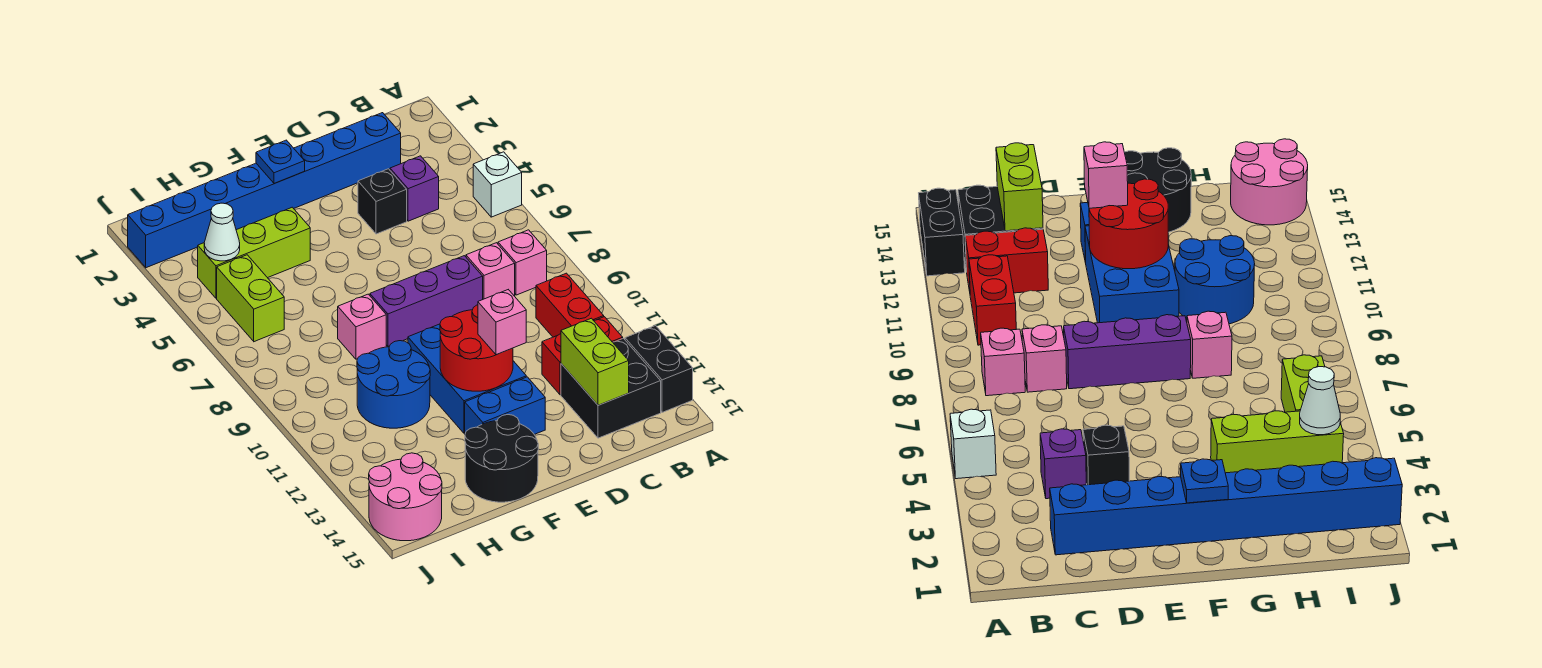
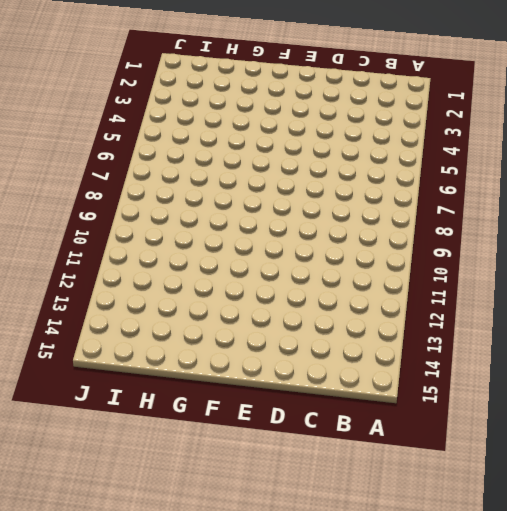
none -> white brick A5 level 1
none -> black brick A13:A14 level 1
none -> pink brick B8 level 1

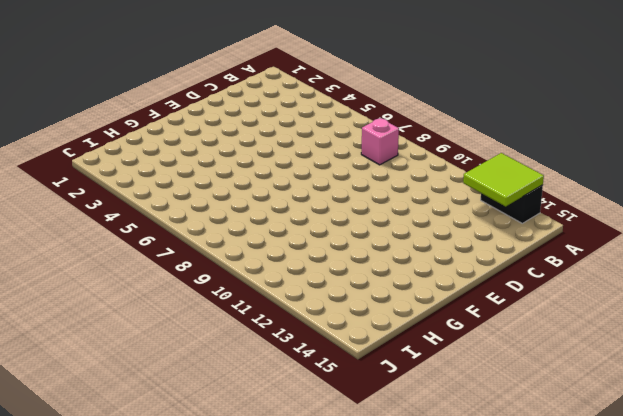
lime tile A13:B14 level 2 -> none
none -> white brick A5 level 1
none -> red brick B10:B11 level 1
none -> red brick B12:C12 level 1

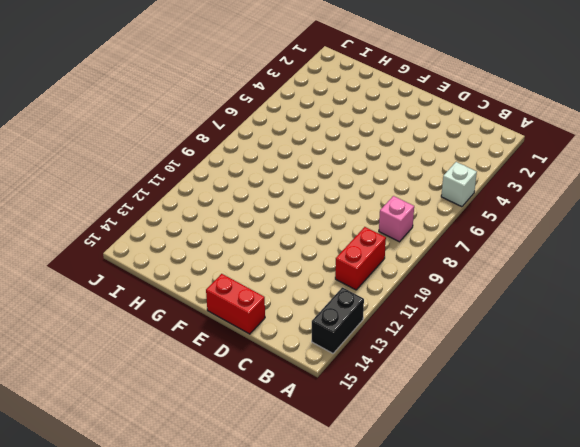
red brick D15:E15 level 1 -> red brick B12:C12 level 1
none -> black brick B13:C14 level 1
none -> blue brick C2:J2 level 1
none -> purple brick C4 level 1

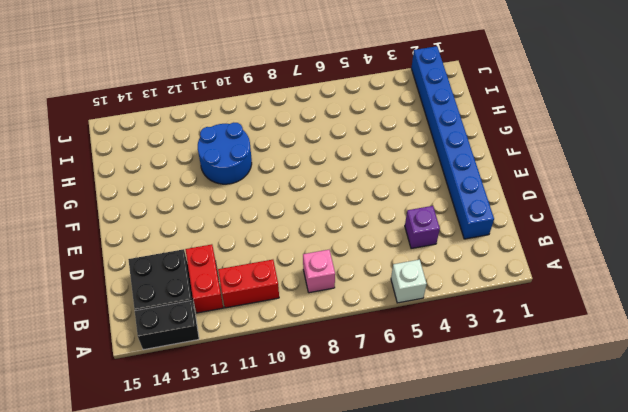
none -> pink brick C8 level 1
none -> black brick D4 level 1
none -> purple brick D8:F8 level 1

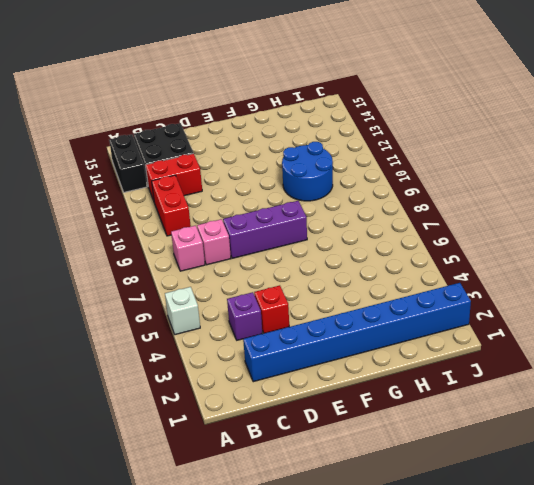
red brick D4 level 1 -> black brick D4 level 1
none -> blue brick E10:F12 level 1
none -> blue brick E13:F13 level 1
none -> black round brick F14:G15 level 1

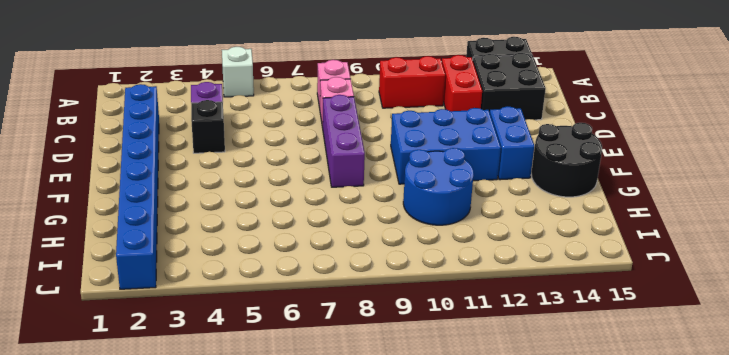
none -> lime brick G4:I4 level 1
none -> pink brick G8 level 1
none -> lime brick I5:I6 level 1

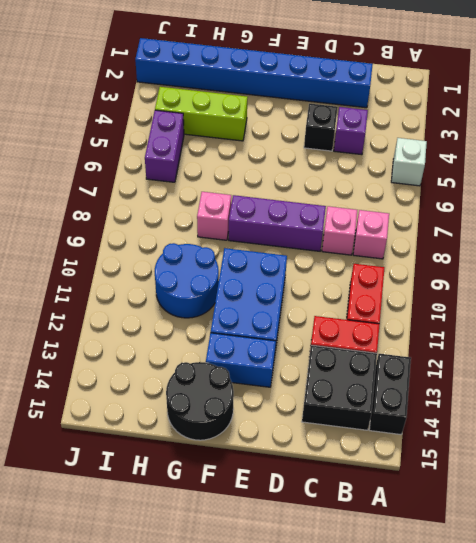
purple brick I5:I6 level 1 -> lime brick I5:I6 level 1
none -> pink round brick I14:J15 level 1
none -> lime brick C13:C14 level 2
none -> red round brick E11:F12 level 2

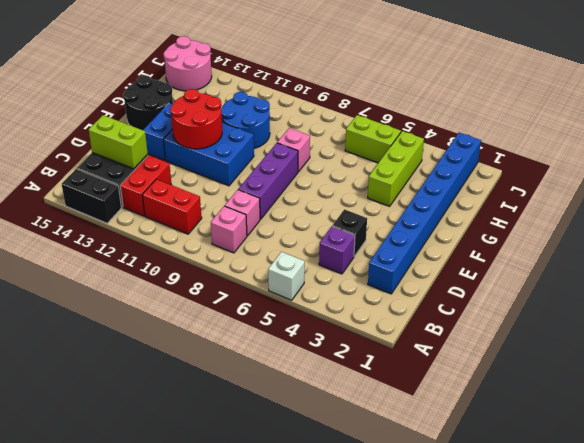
none -> blue plate F2 level 2
none -> white cone I4 level 2
none -> pink brick E12 level 3

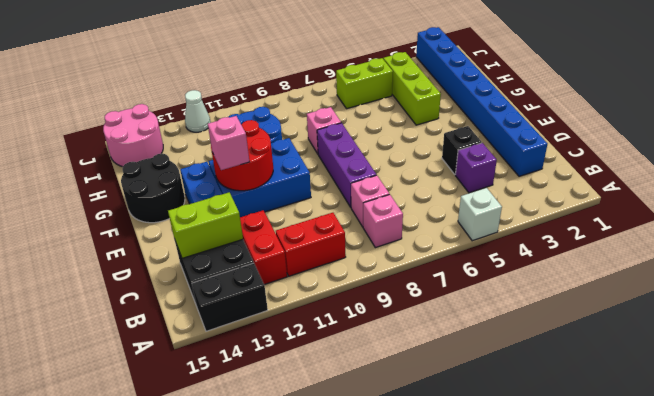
white cone J12 level 1 -> white cone I4 level 2
none -> blue plate F2 level 2

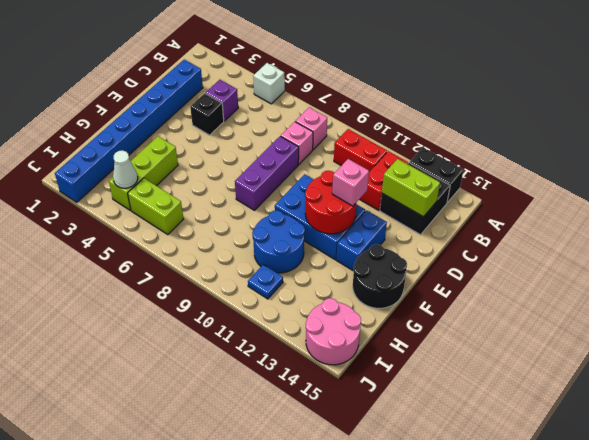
blue plate I11 level 1 -> blue plate F2 level 2
none -> pink brick G8 level 1

